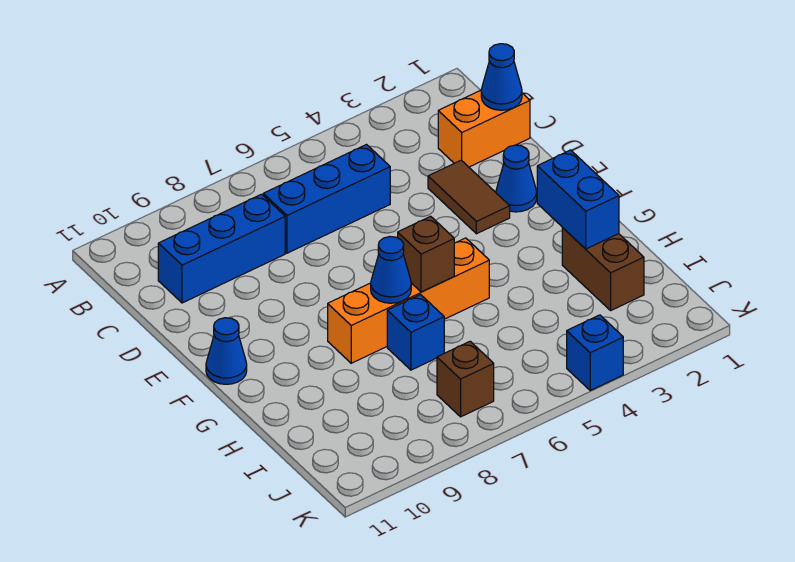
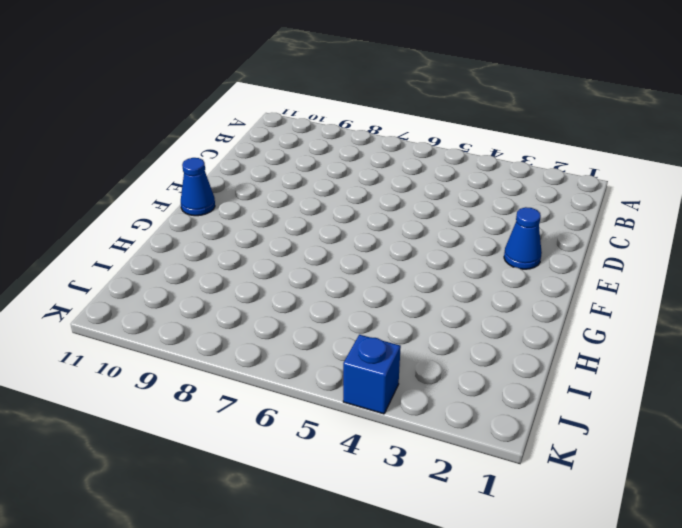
none -> orange brick C1:C2 level 1
none -> blue brick C5:C7 level 1
none -> blue brick C8:C10 level 1

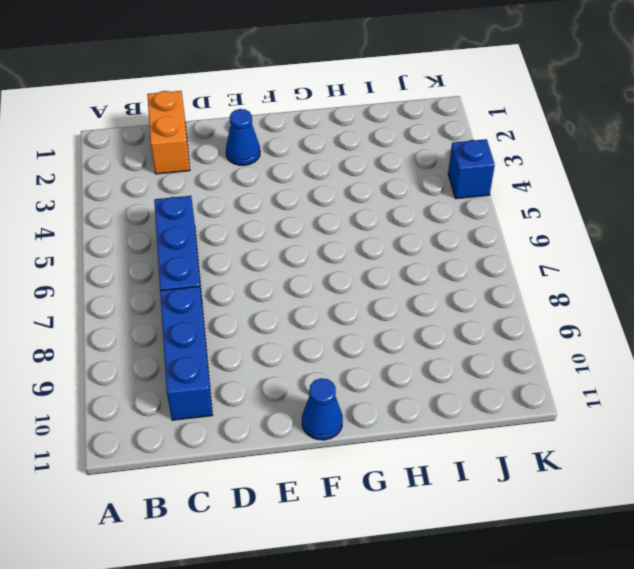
none -> brown tile D3:E3 level 1
none -> orange brick G5:G8 level 1
none -> brown brick H2:I2 level 1

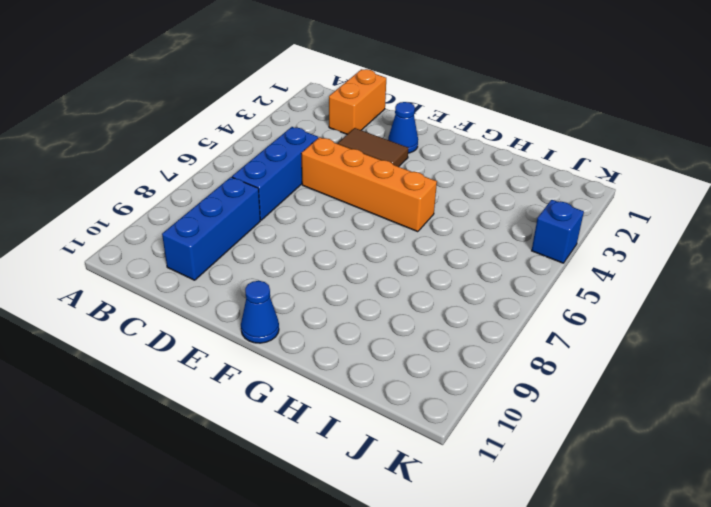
orange brick D5:G5 level 1 -> orange brick G5:G8 level 1
none -> brown brick H2:I2 level 1
none -> blue brick H7 level 1
none -> brown brick J7 level 1

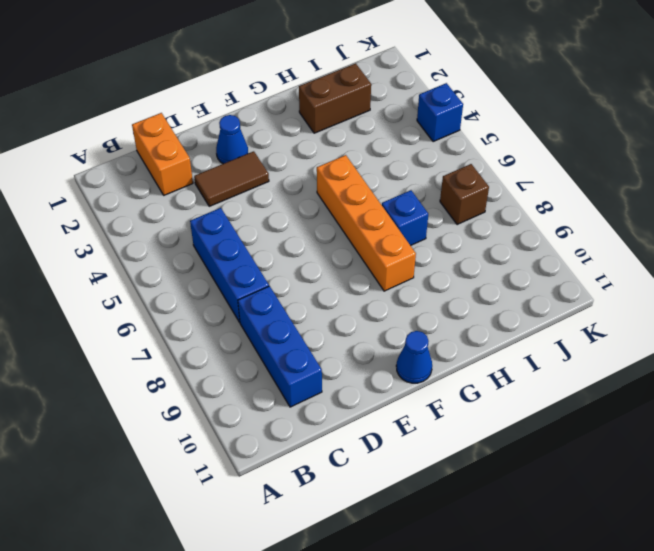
none -> blue cone C1 level 2
none -> blue brick G2:H2 level 2
none -> brown brick G6 level 2

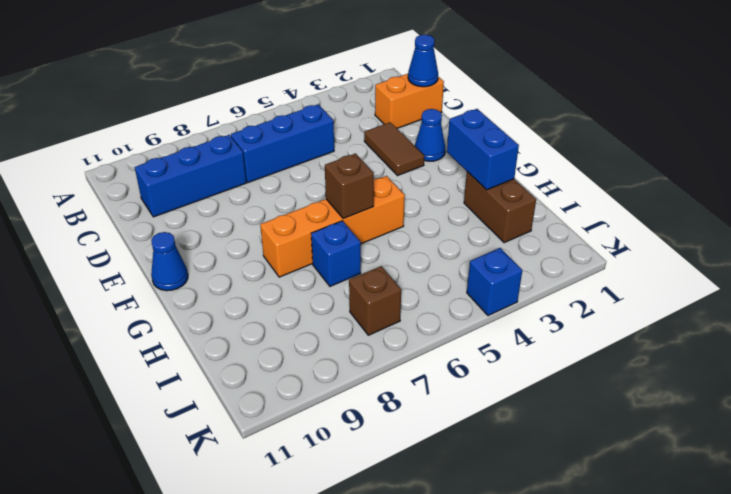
none -> blue cone G7 level 2

